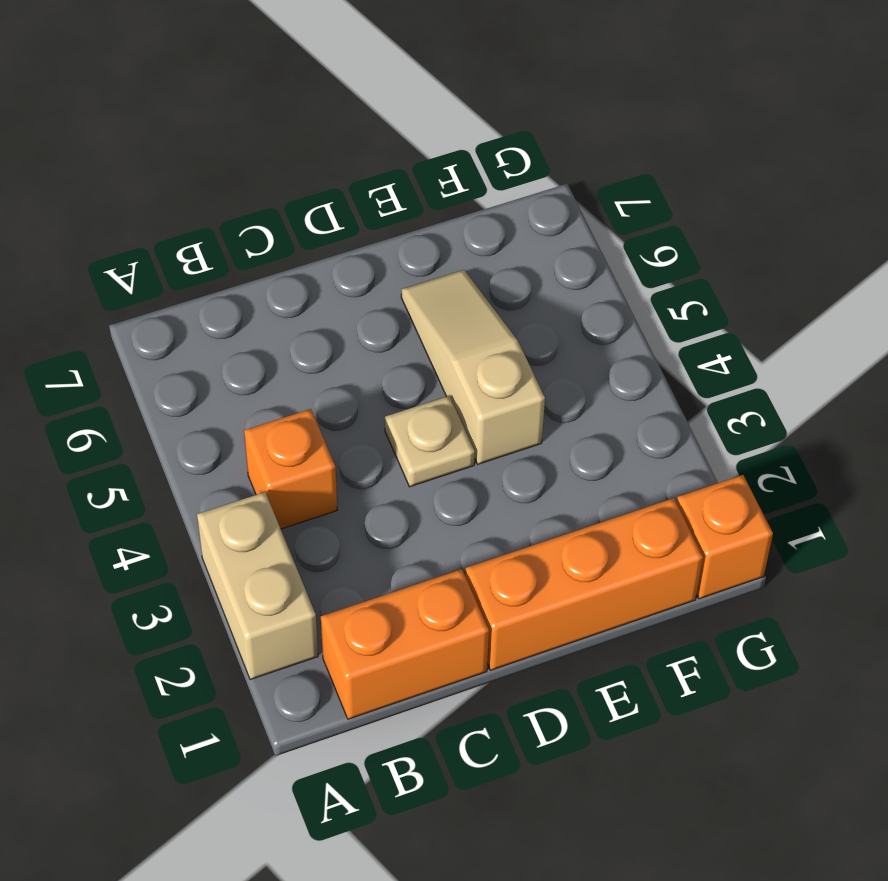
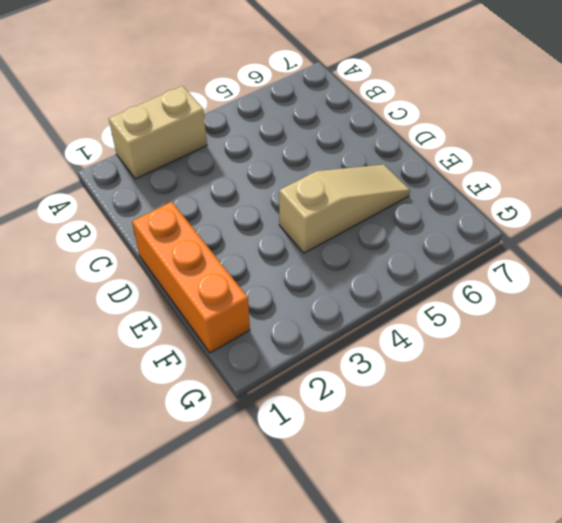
none -> orange brick B1:C1 level 1
none -> orange brick B4 level 1

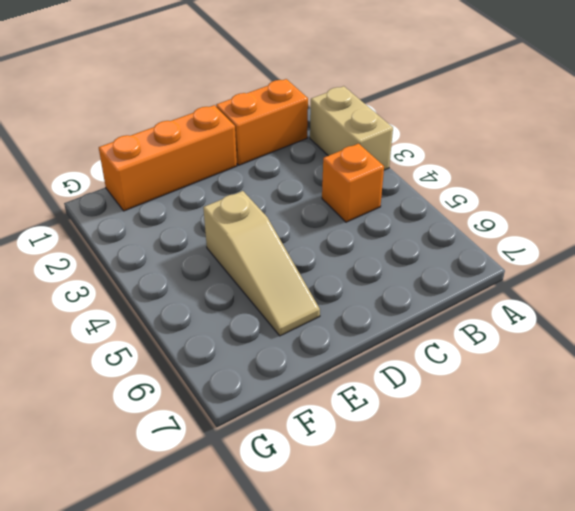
none -> tan plate D4 level 1
none -> orange brick G1 level 1

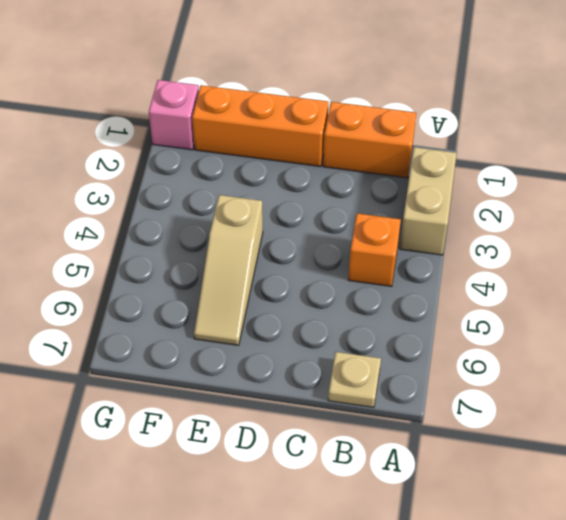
tan plate B7 level 1 -> tan plate D4 level 1
pink brick G1 level 1 -> orange brick G1 level 1

